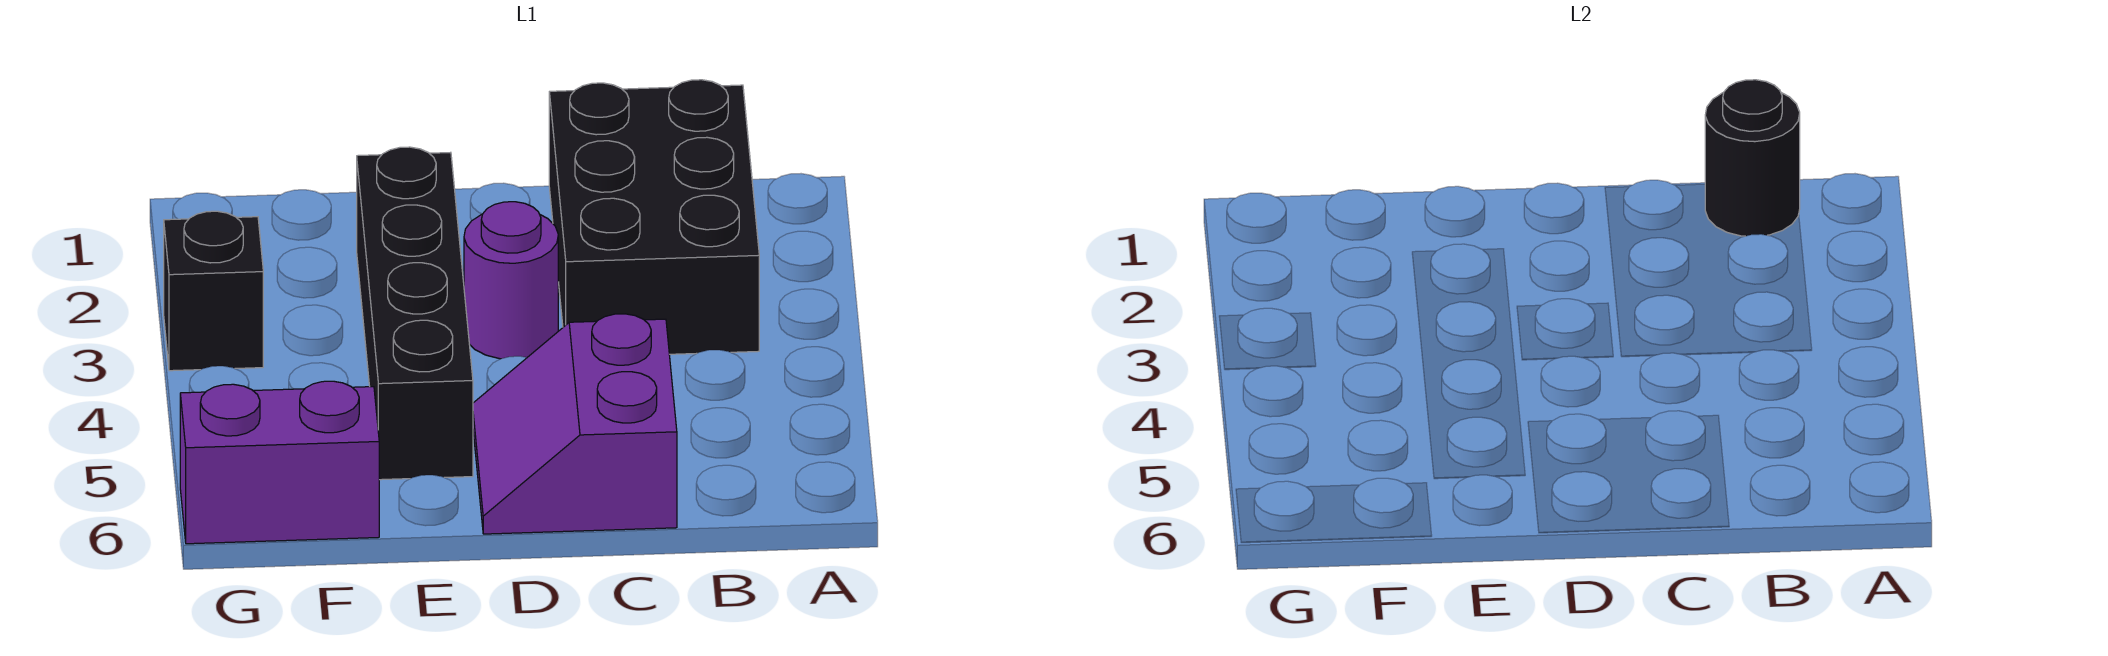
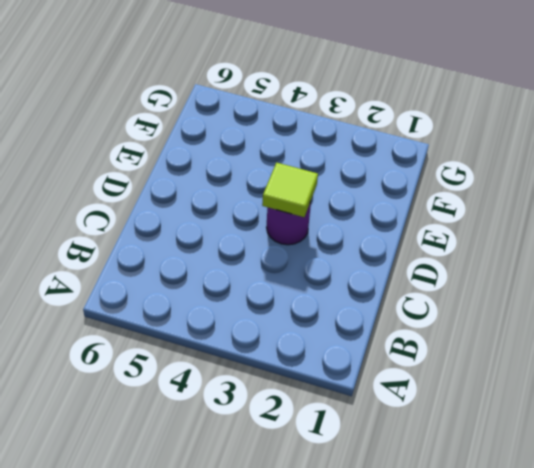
lime tile D3 level 2 -> none
none -> black brick B1:C3 level 1
none -> purple slope C5:D6 level 1 top C

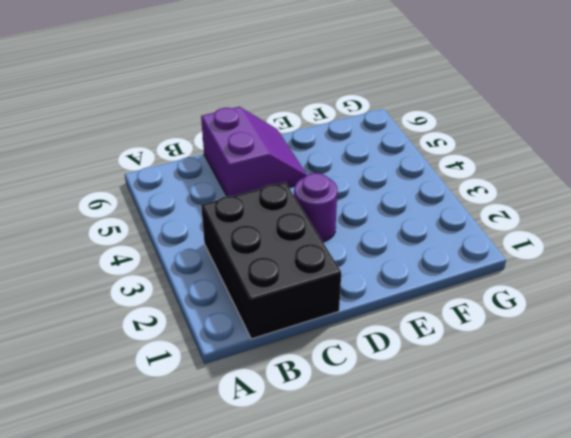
none -> black brick E2:E5 level 1
none -> purple brick F6:G6 level 1

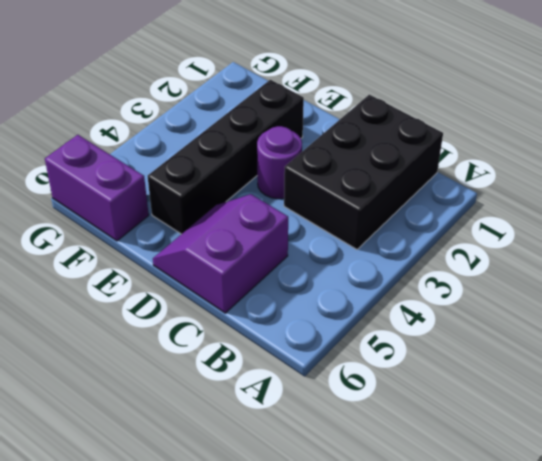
none -> black brick G3 level 1
none -> black round brick B1 level 2

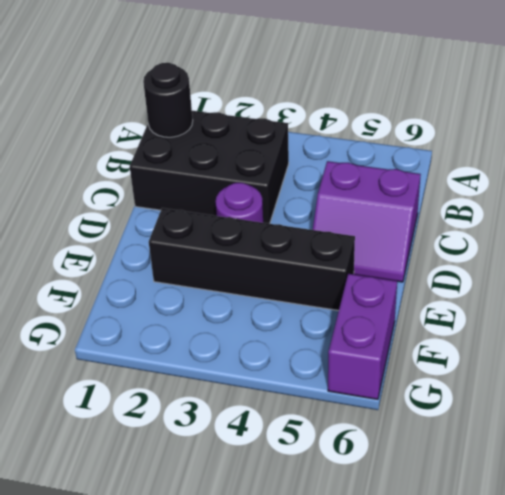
none -> black brick G3 level 1

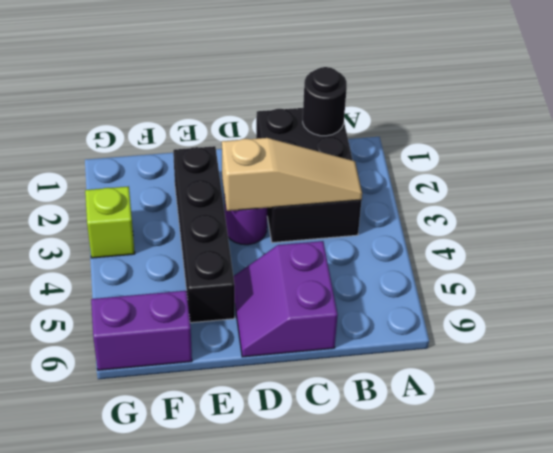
tan slope B3:D3 level 2 top D -> none
lime brick G3 level 1 -> black brick G3 level 1

